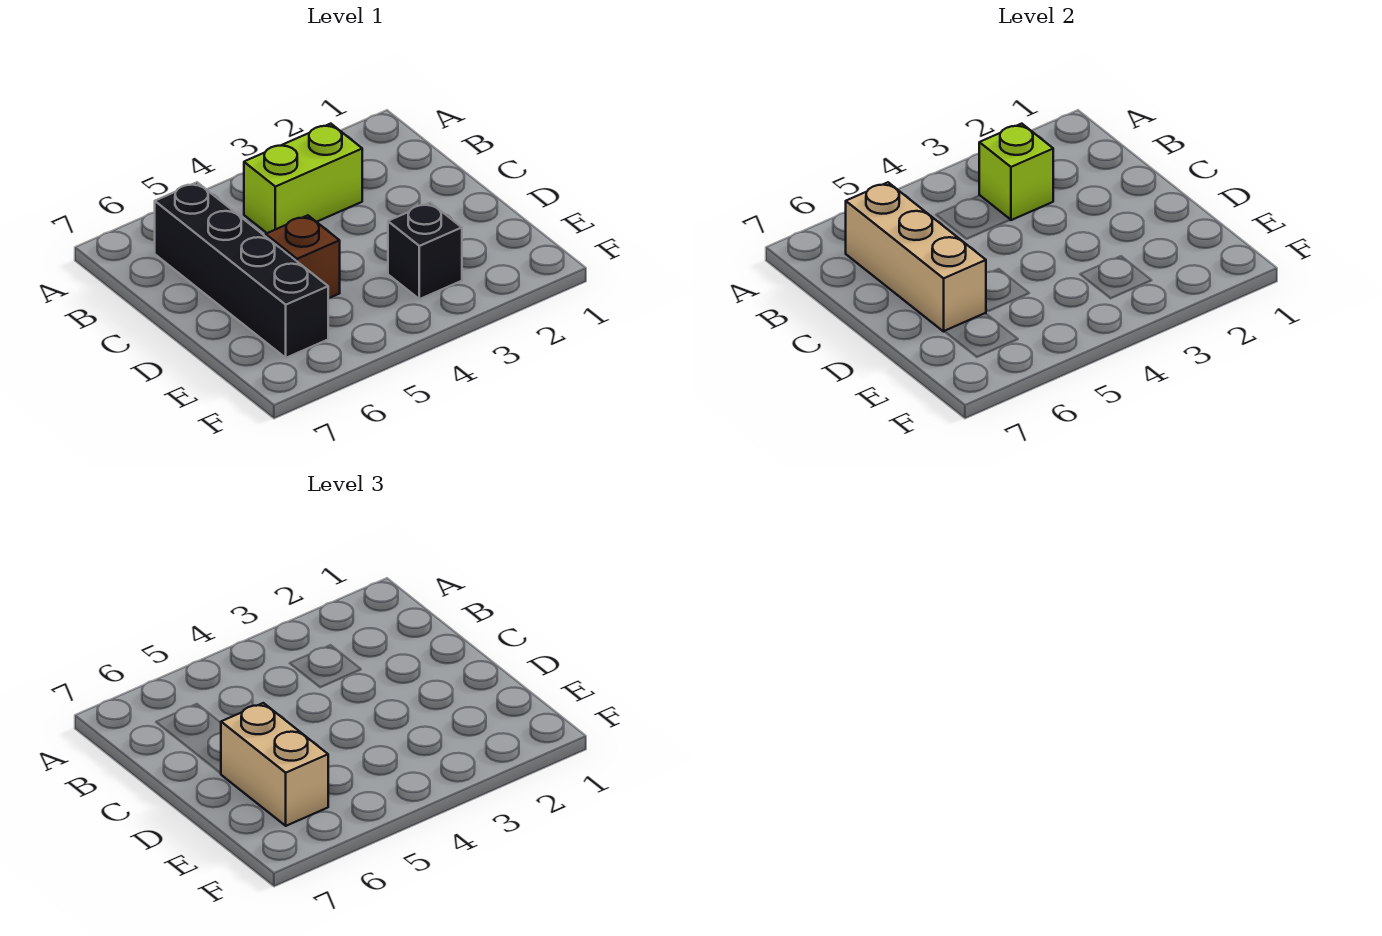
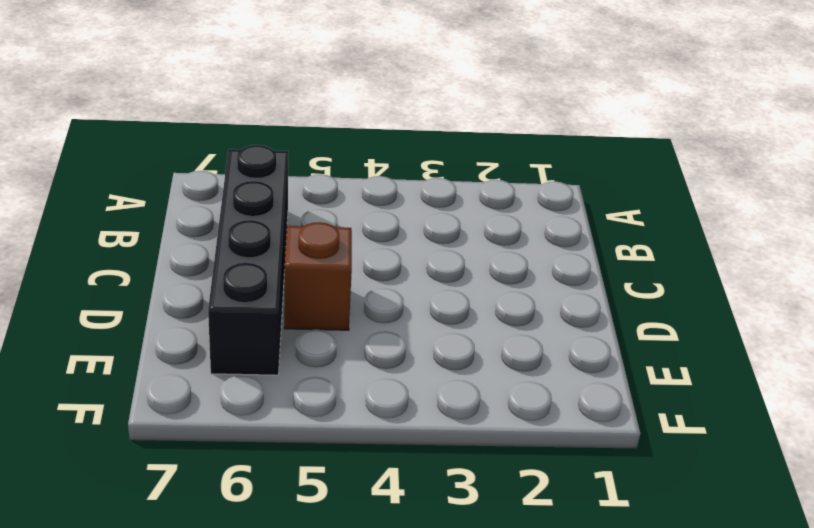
none -> lime brick B3:B4 level 1
none -> black brick E3 level 1

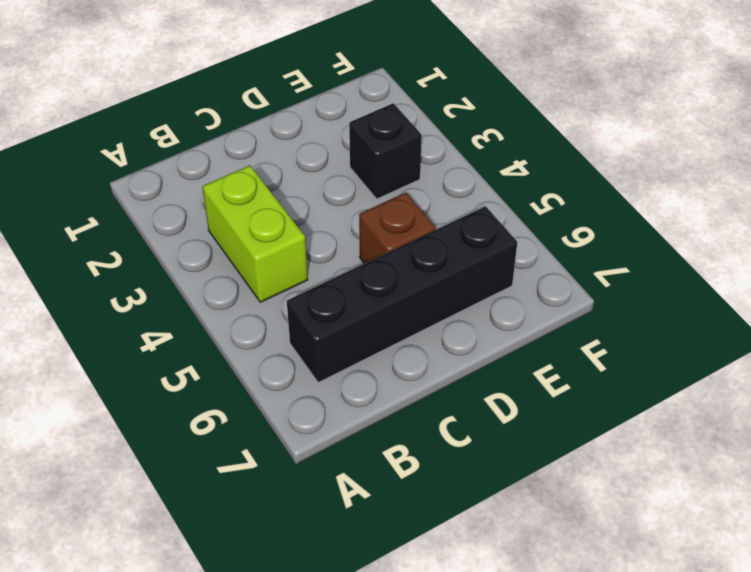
none -> lime brick B3 level 2
none -> tan brick B6:D6 level 2

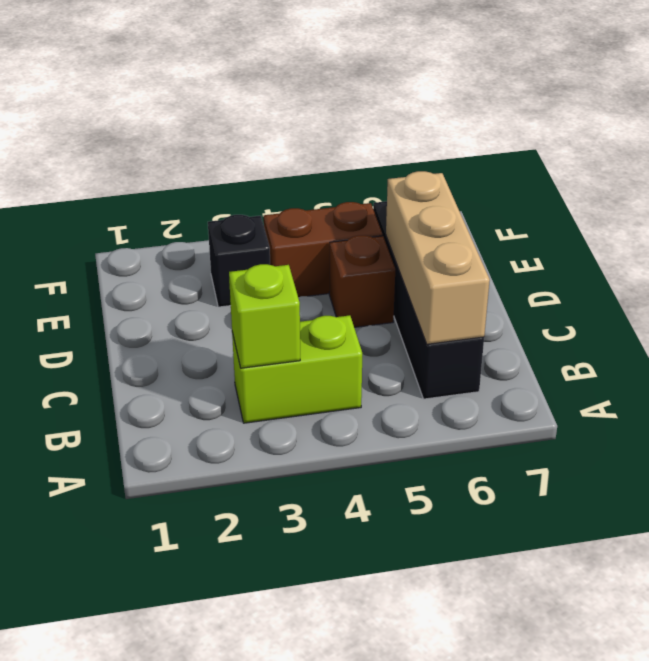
brown brick E4:E5 level 1 -> none
none -> tan brick D6:E6 level 3

